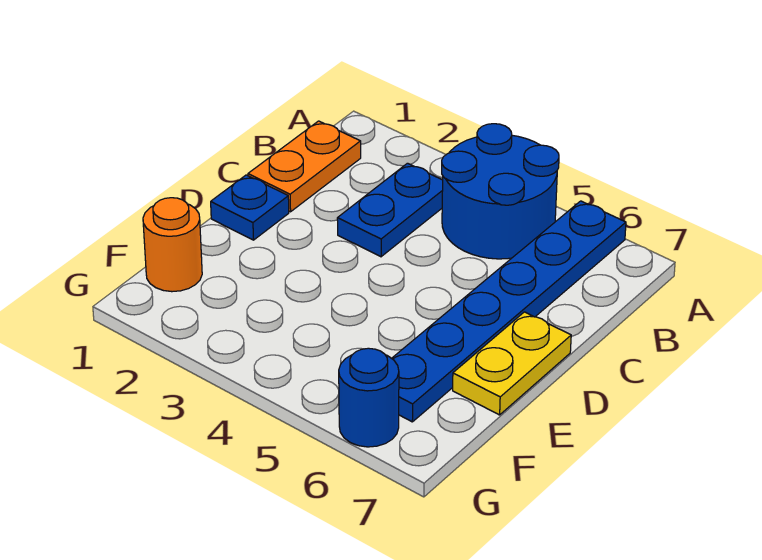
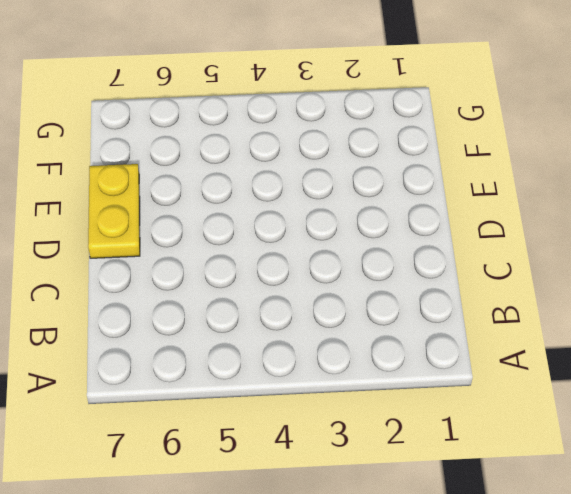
none -> blue round brick A4:B5 level 1
none -> blue plate A6:F6 level 1

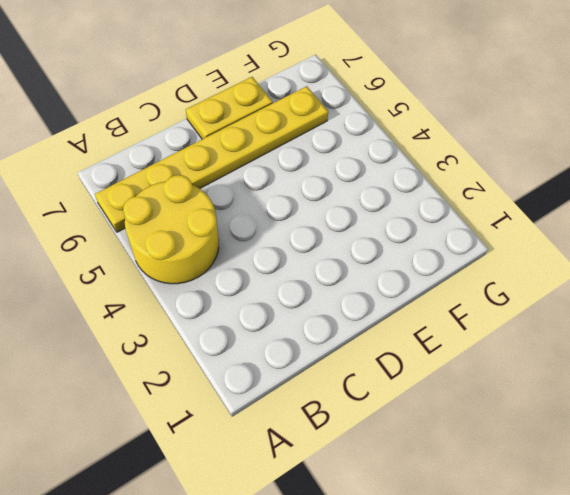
yellow round brick A4:B5 level 1 -> blue round brick A4:B5 level 1
yellow plate A6:F6 level 1 -> blue plate A6:F6 level 1
none -> orange plate B1:C1 level 1
none -> blue plate B3:C3 level 1

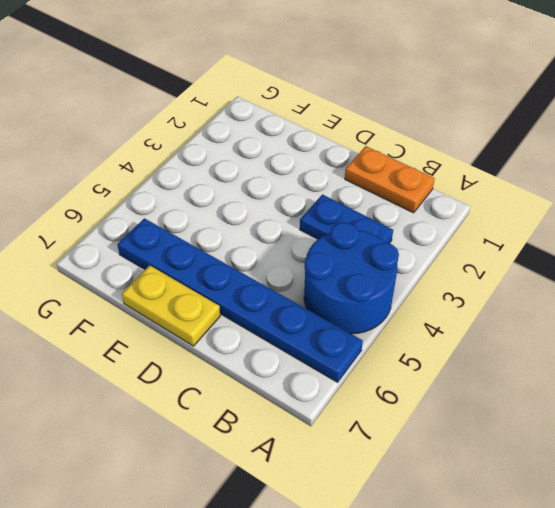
none -> blue plate D1 level 1
none -> orange round brick F1 level 1

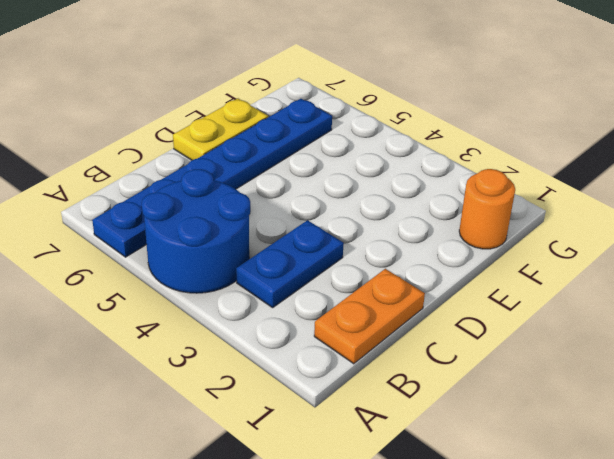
none -> blue plate D1 level 1
none -> blue round brick G6 level 1

